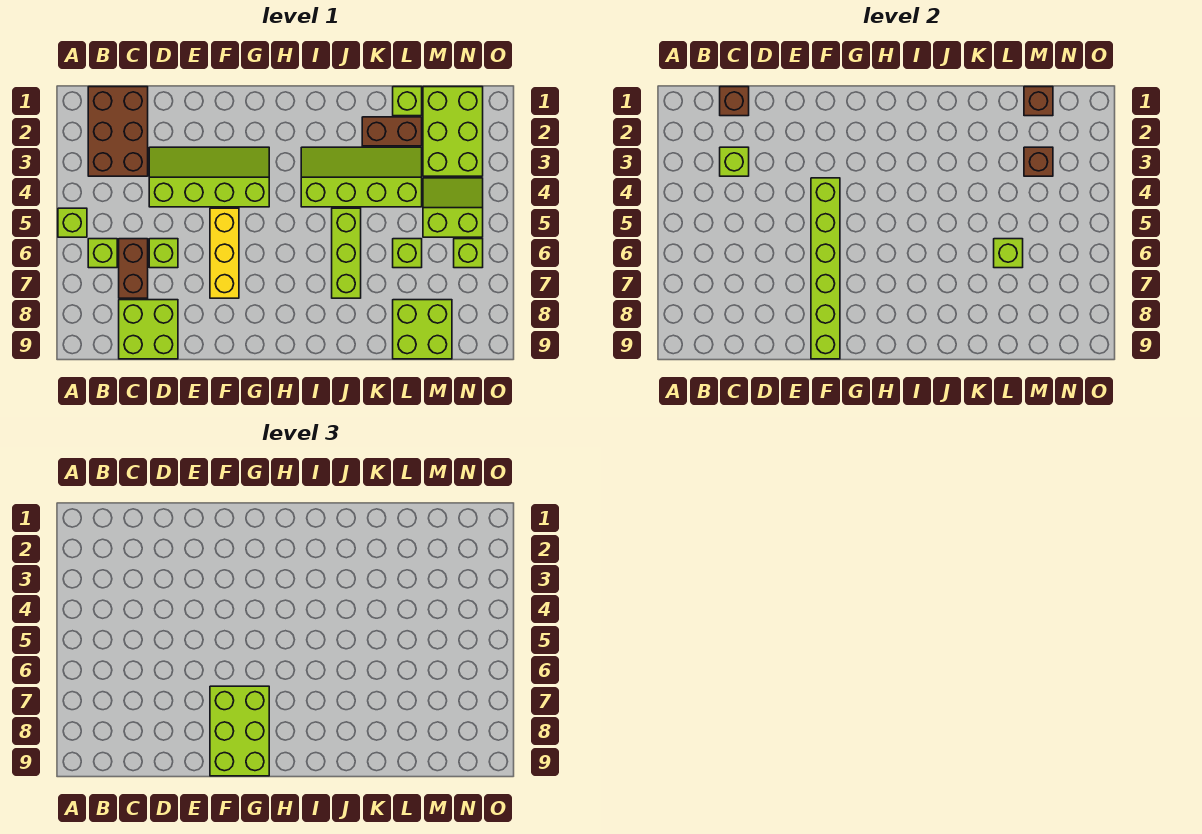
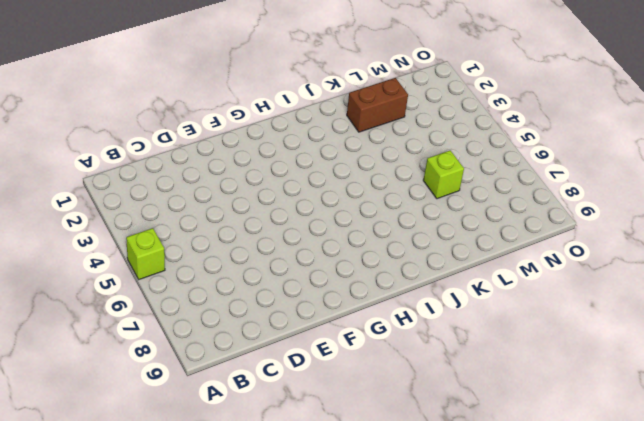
none -> brown brick B1:C3 level 1
none -> lime brick B6 level 1
none -> brown brick C6:C7 level 1

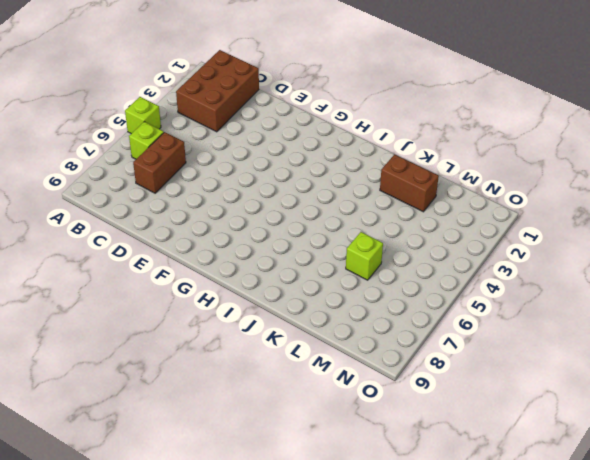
none -> lime brick C8:D9 level 1
none -> lime slope D3:G4 level 1 top 4
none -> lime brick D6 level 1

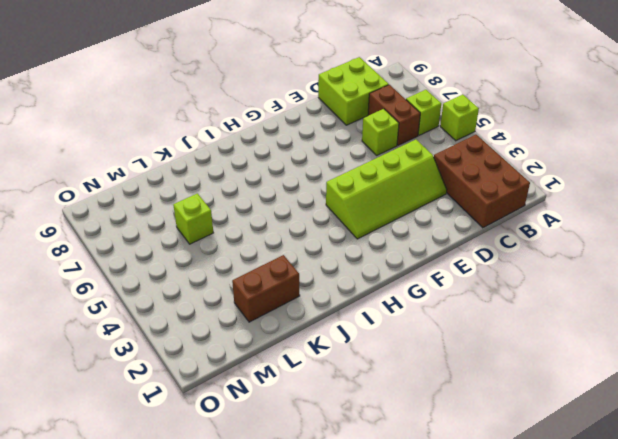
none -> yellow brick F5:F7 level 1
none -> lime slope I3:L4 level 1 top 4
none -> lime brick J5:J7 level 1

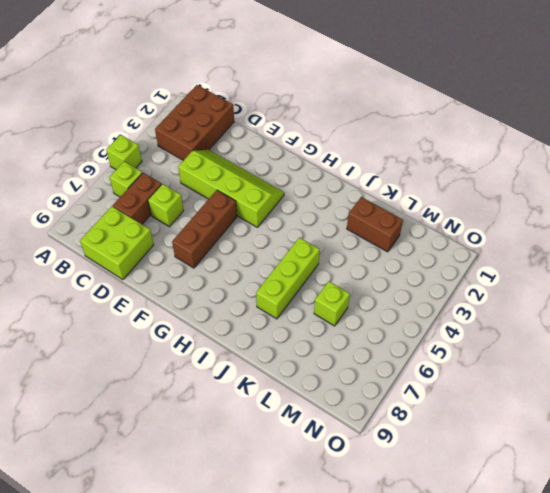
brown brick F5:F7 level 1 -> yellow brick F5:F7 level 1
none -> lime slope I3:L4 level 1 top 4
none -> lime brick L1 level 1
none -> lime brick L8:M9 level 1

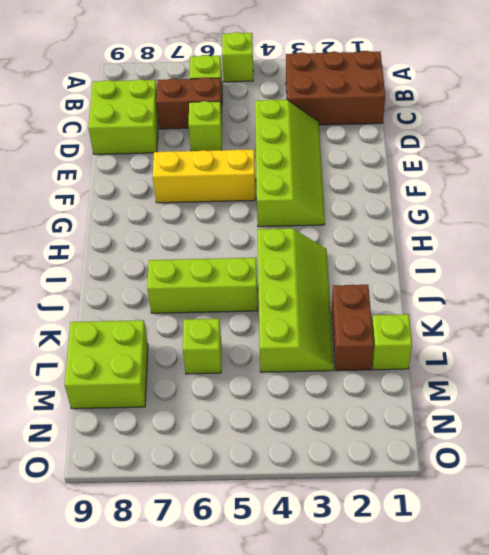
none -> lime brick M1:N3 level 1
none -> lime slope M4:N5 level 1 top 5
none -> lime brick N6 level 1

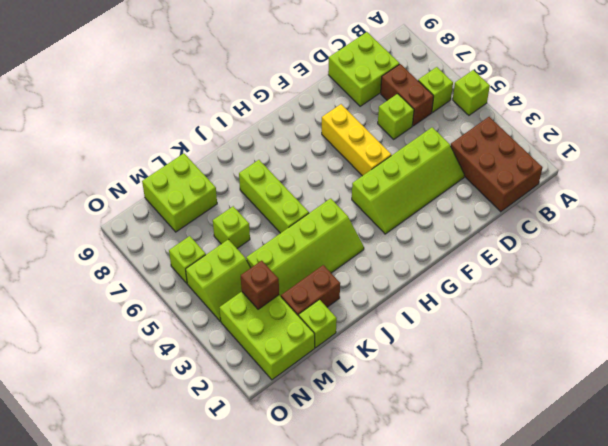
none -> brown brick C1 level 2
none -> lime brick C3 level 2
none -> lime brick F4:F9 level 2

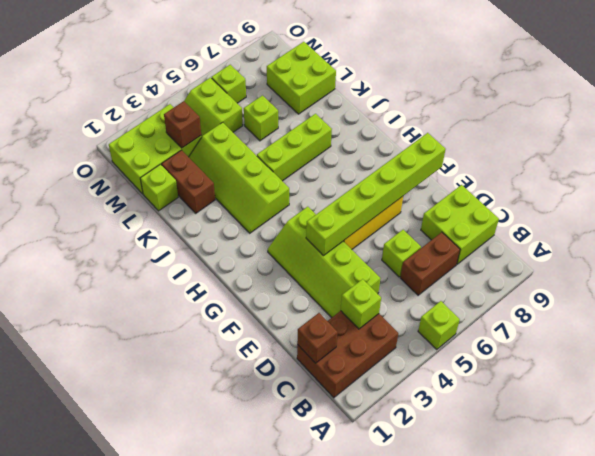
none -> lime brick B6 level 1
none -> lime brick L6 level 2
none -> brown brick M1 level 2

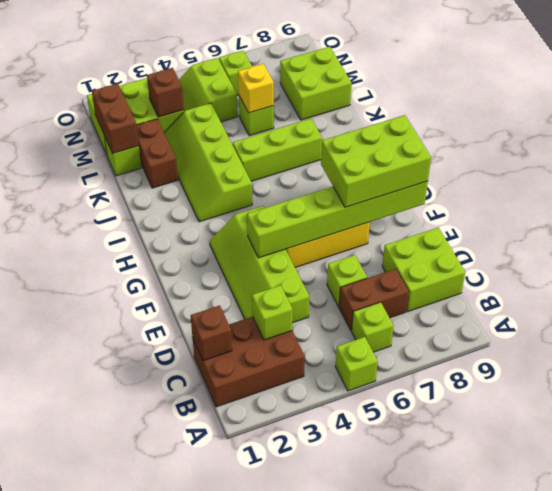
brown brick L1:M1 level 2 -> brown brick M1 level 2
yellow brick L6 level 2 -> lime brick L6 level 2

